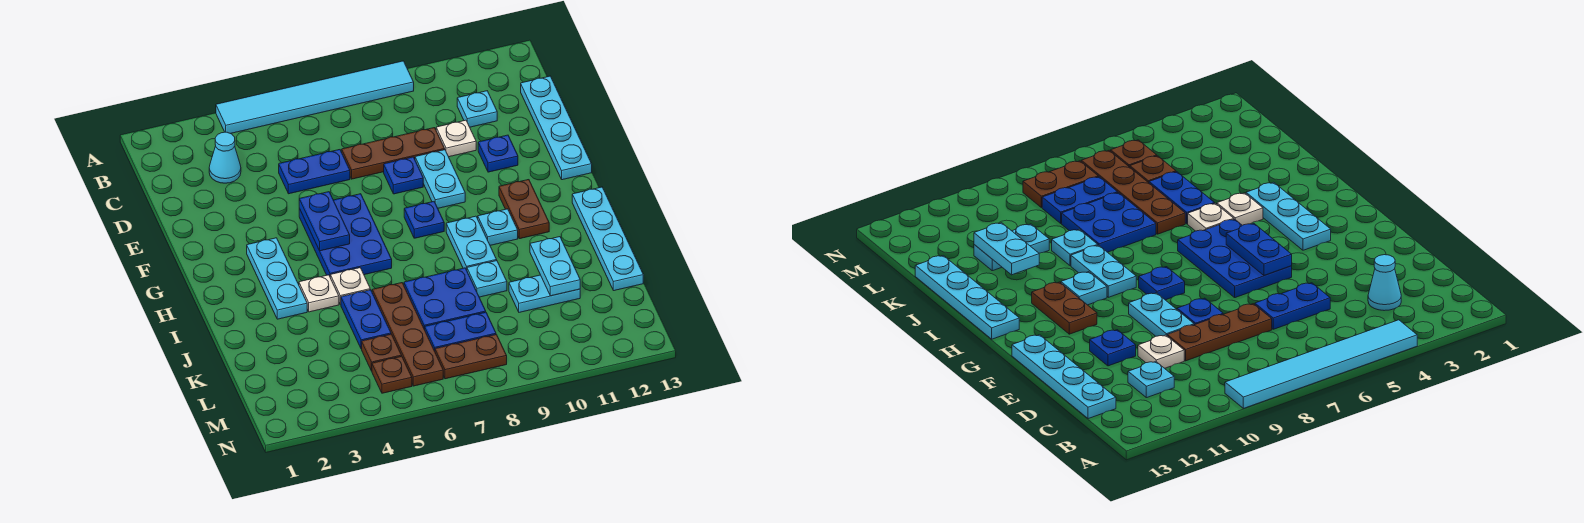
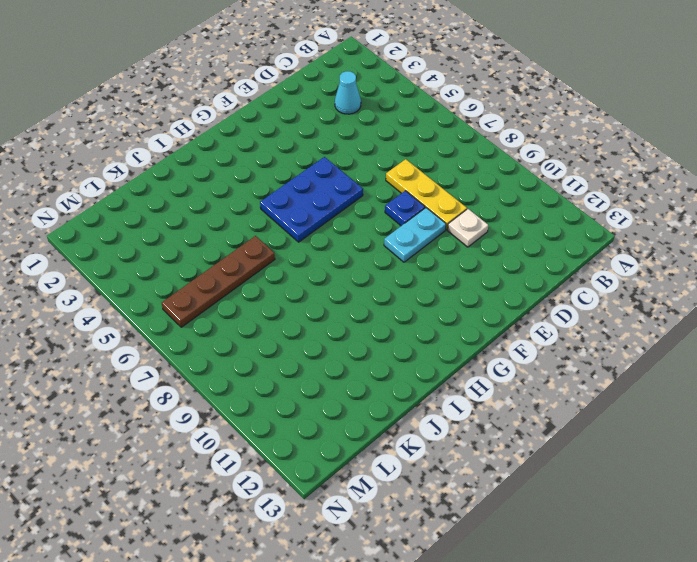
yellow plate D7:D9 level 1 -> brown plate D7:D9 level 1
none -> cyan tile A4:A9 level 1
none -> cyan plate C11 level 1
none -> cyan plate C13:F13 level 1
none -> blue plate D5:D6 level 1

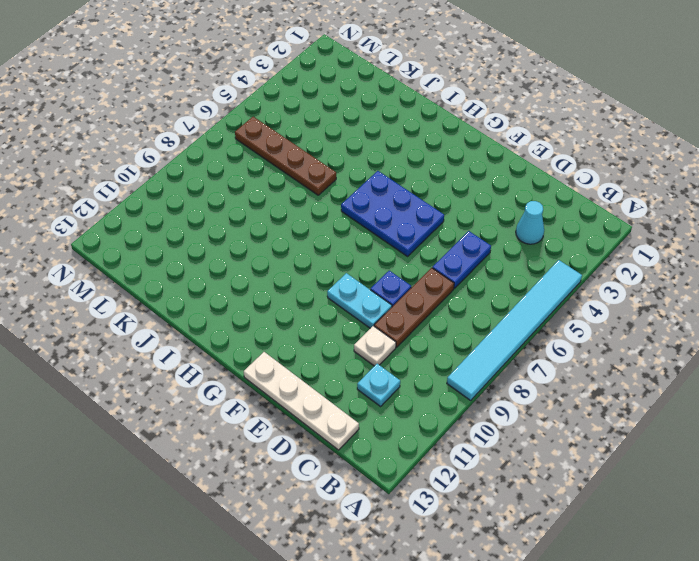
white plate C13:F13 level 1 -> cyan plate C13:F13 level 1
none -> blue plate E11 level 1
none -> cyan plate G3:I3 level 1
none -> blue plate G8 level 1
none -> brown plate G11:H11 level 1

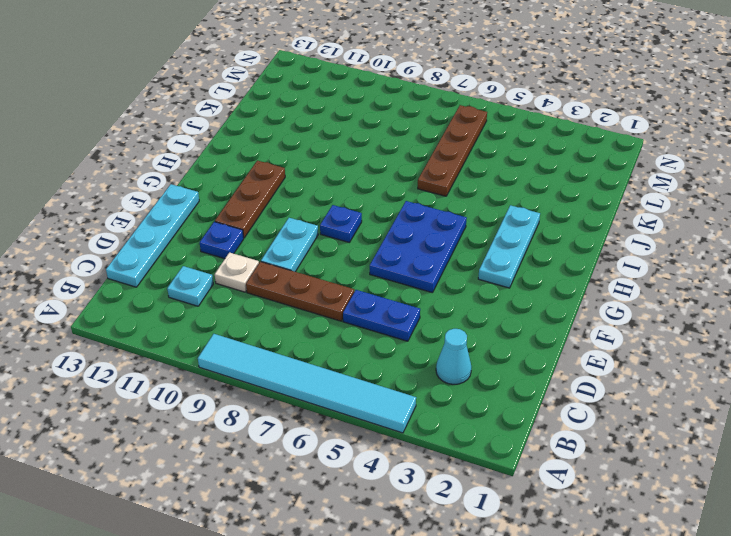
brown plate F11:H11 level 1 -> brown plate G11:H11 level 1
none -> blue plate E8 level 1
none -> cyan plate H9:I9 level 1
none -> cyan plate H10 level 1
none -> cyan plate H13:K13 level 1

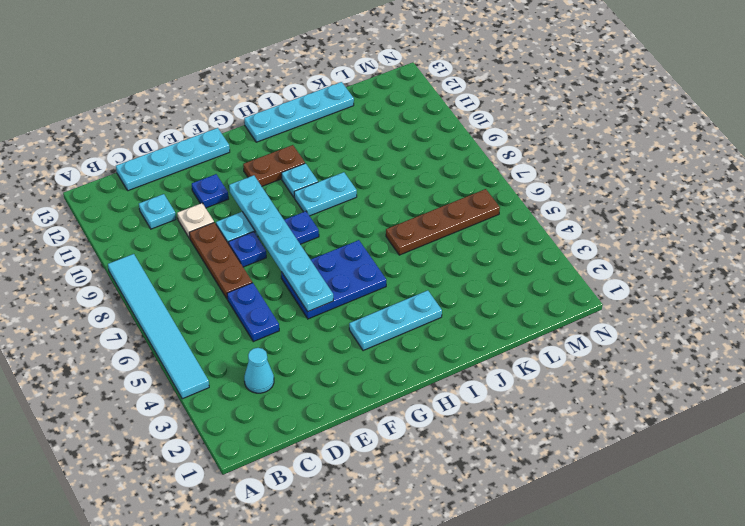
cyan plate F5:F10 level 2 -> blue plate F5:G5 level 2
none -> white plate I4 level 1
none -> white plate I5 level 1
none -> blue plate J5:K5 level 1
none -> blue plate J7:K8 level 1

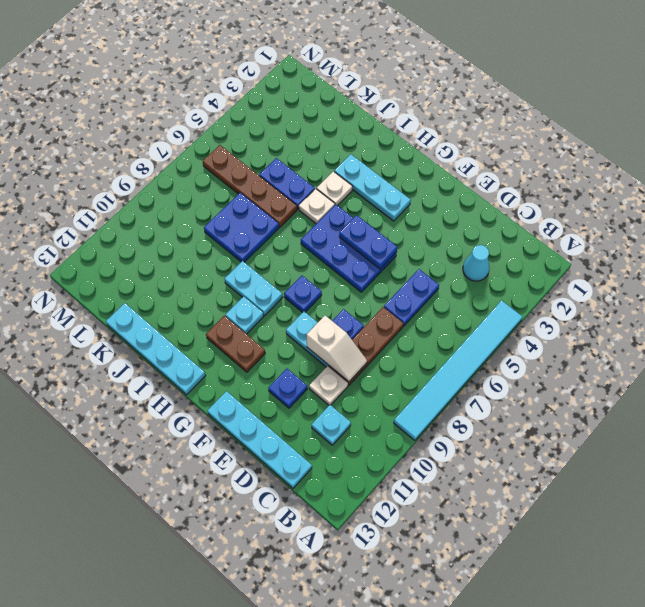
white slope D9:E9 level 2 top E -> none
none -> cyan plate J9 level 1
none -> cyan plate K10:K11 level 1
none -> brown plate L5 level 1
none -> blue plate L7:L8 level 1

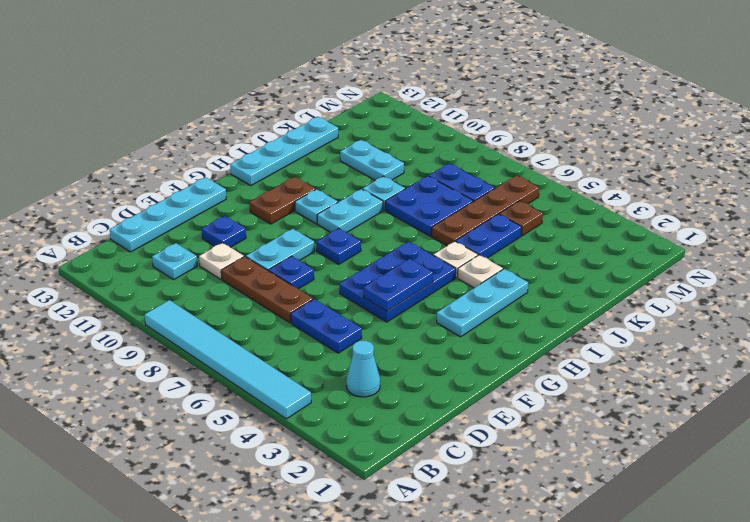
none -> brown plate M5 level 1
none -> brown plate M7:M8 level 1
none -> cyan plate J11:K11 level 2

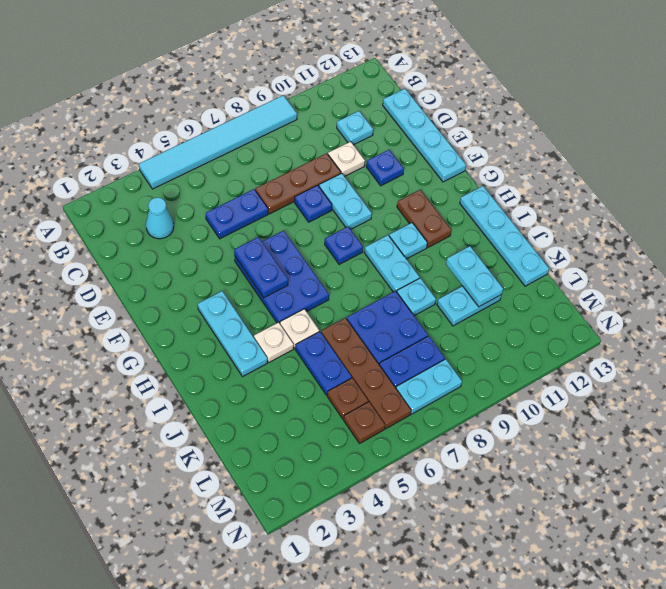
cyan plate M7:M8 level 1 -> brown plate M7:M8 level 1

